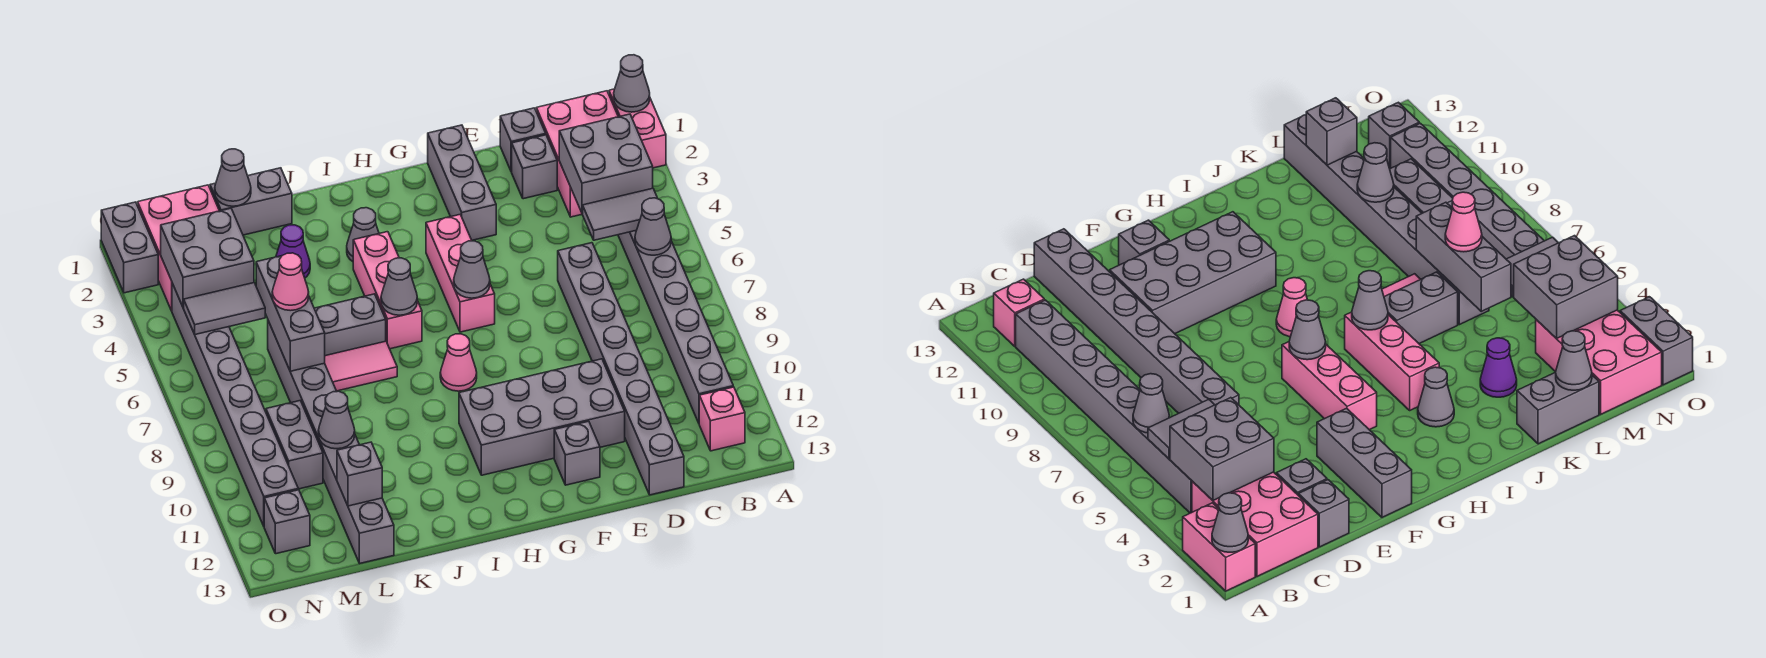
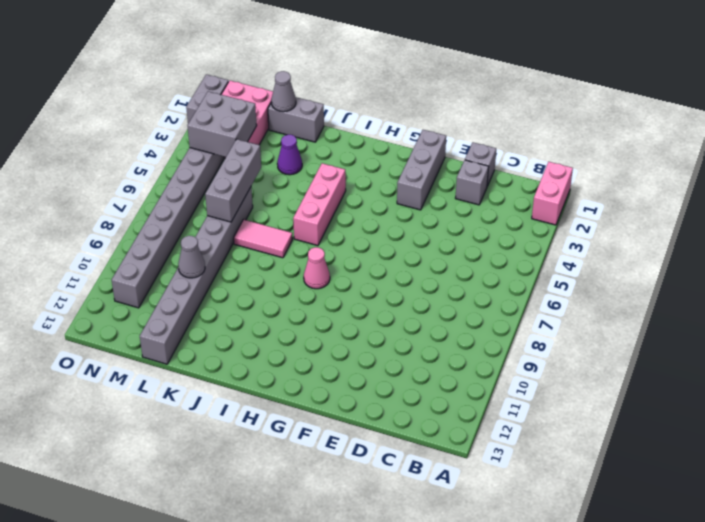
none -> pink brick B1:C3 level 1
none -> grey brick B4:B11 level 1
none -> pink brick B12 level 1
none -> grey brick D6:D13 level 1

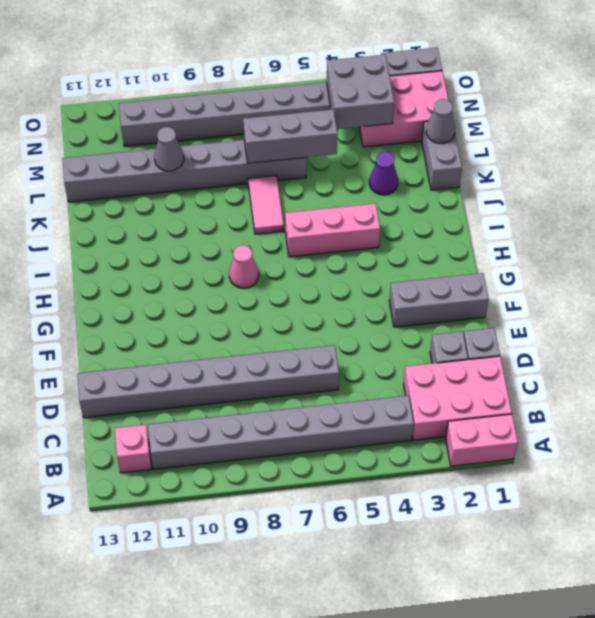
none -> grey brick E10:H11 level 1
none -> grey brick F12 level 1
none -> pink brick G4:G6 level 1
none -> grey cone I3 level 1

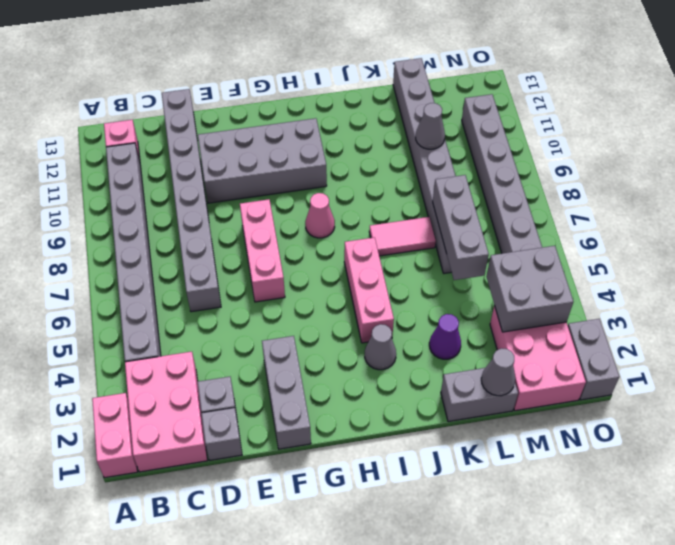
pink brick F6:F8 level 1 -> pink brick G4:G6 level 1
none -> grey brick F12 level 1
none -> grey brick J6:K6 level 1
none -> grey brick M9:M10 level 1
none -> grey brick N12 level 1

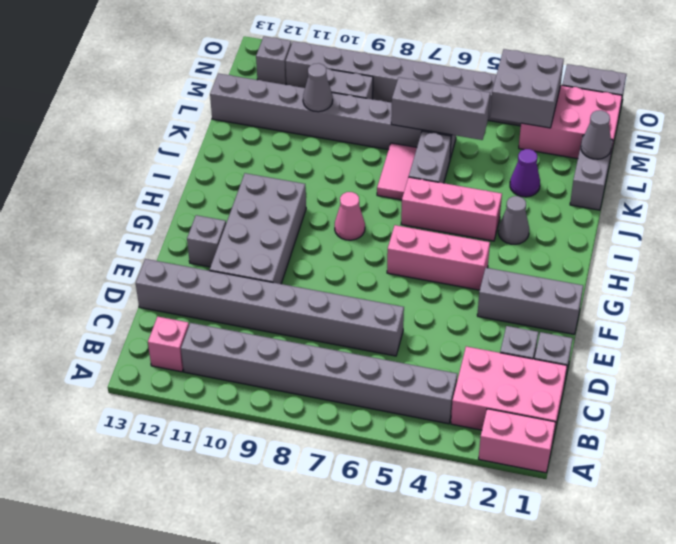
none -> grey cone A1 level 2
none -> grey brick B3:C4 level 2
none -> grey tile B5:C5 level 2
none -> grey cone B6 level 2

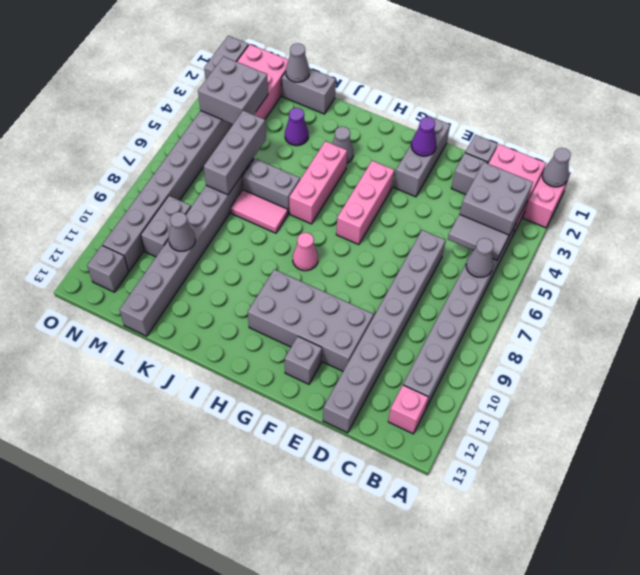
purple cone F2 level 2 -> none
none -> grey cone G6 level 2
none -> grey cone I6 level 2
none -> grey brick L12 level 2
none -> grey tile M5:N5 level 2

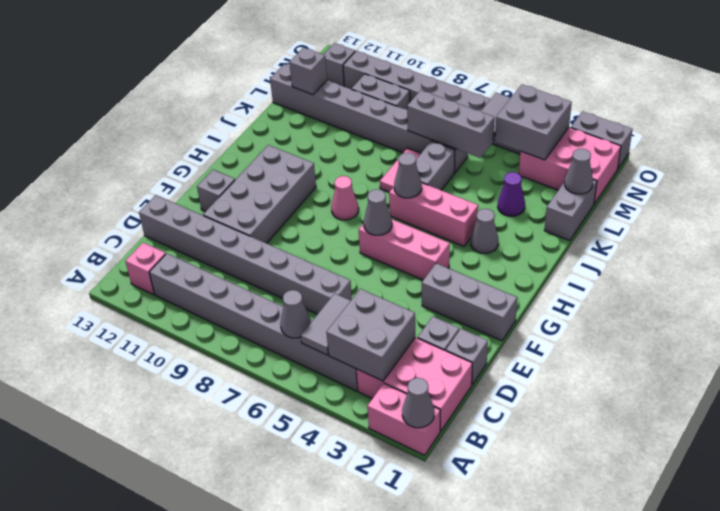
none -> grey cone L10 level 2
none -> pink cone L6 level 3

